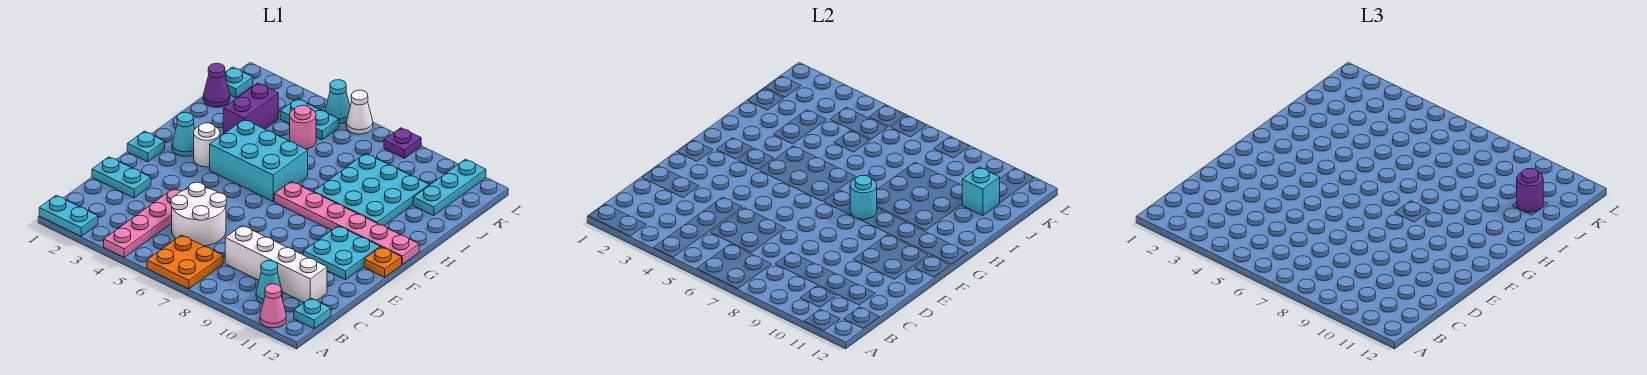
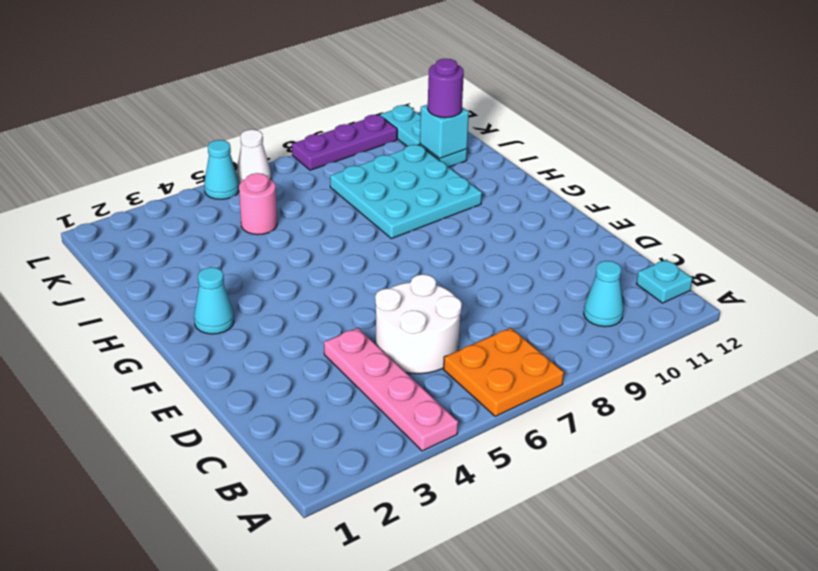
purple plate L8:L10 level 1 -> purple plate L8 level 1
none -> cyan plate A1:A2 level 1
none -> pink cone A11 level 1
none -> white brick C8:C11 level 1

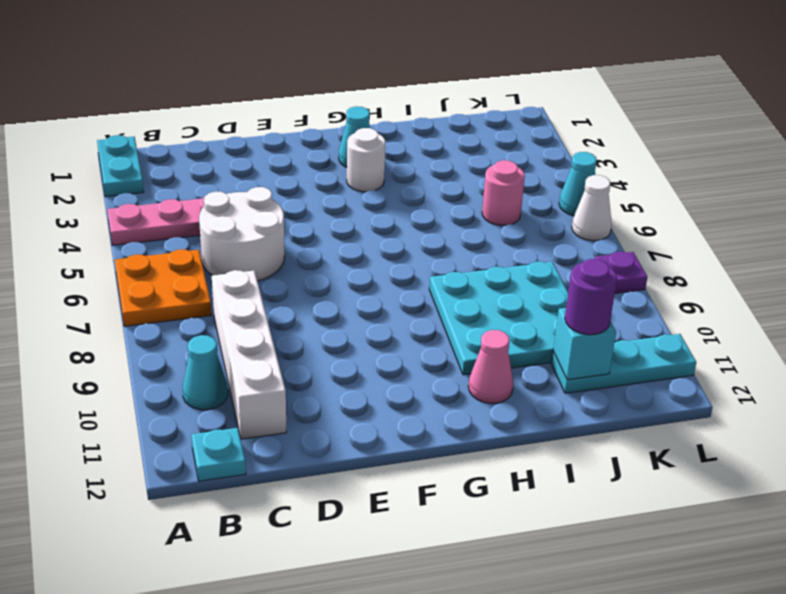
pink cone H11 level 1 -> pink cone A11 level 1
none -> cyan plate D1:D2 level 1
none -> cyan plate E10:F11 level 1
none -> cyan plate F1 level 1

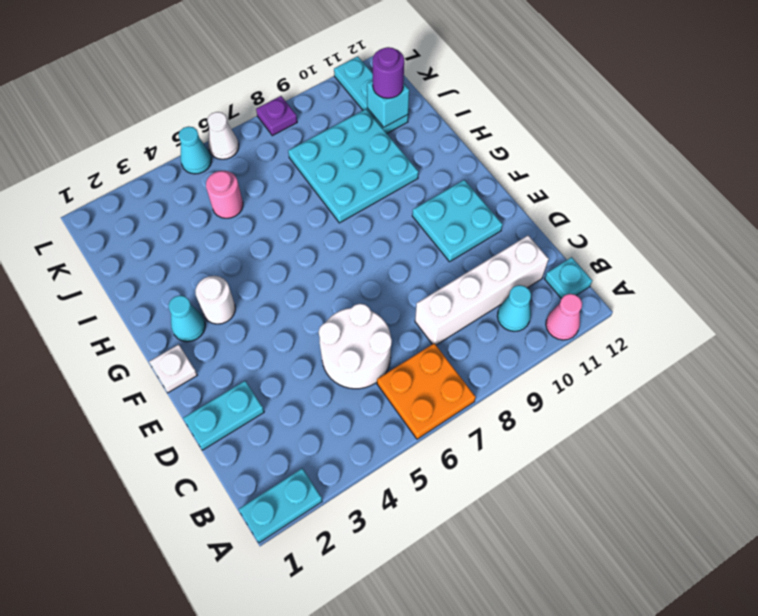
white plate F1 level 1 -> cyan plate F1 level 1
none -> pink plate A4:D4 level 1
none -> orange plate F12 level 1
none -> cyan brick G4:H6 level 1

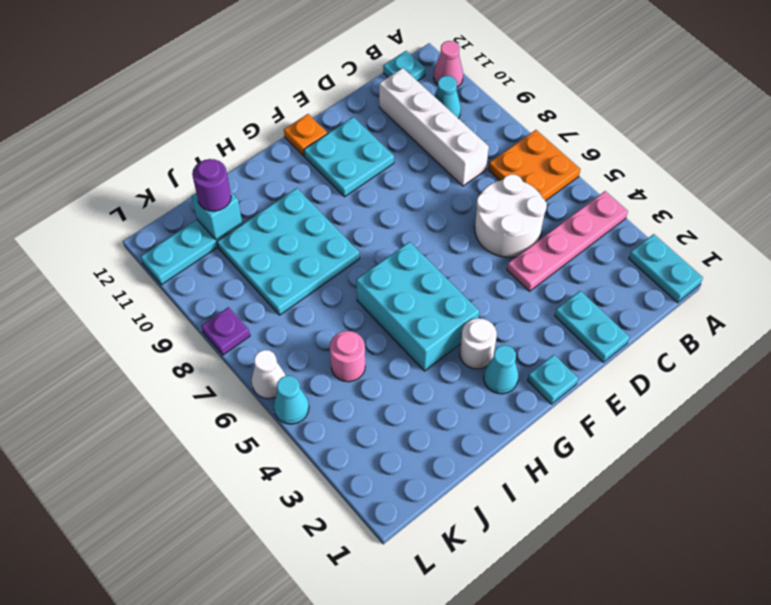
none -> pink plate G7:G12 level 1
none -> purple brick I3:J3 level 1
none -> purple cone J1 level 1

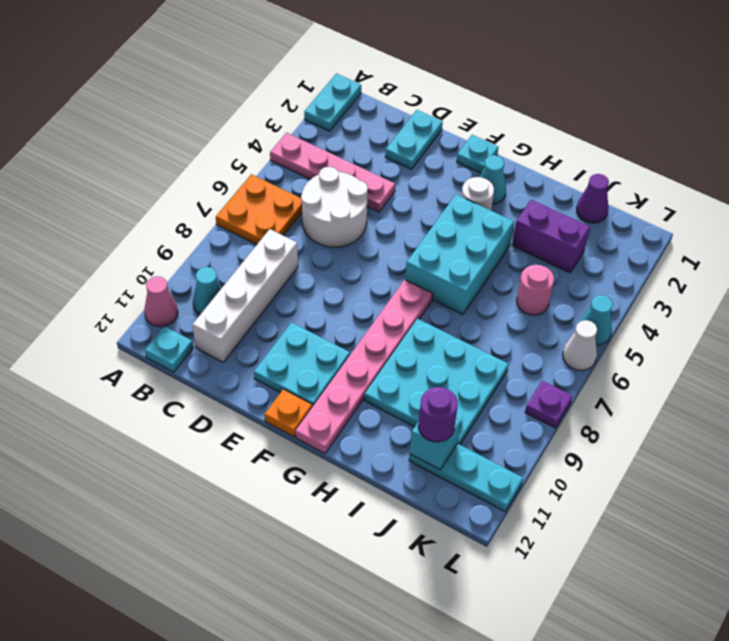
none -> cyan plate K1 level 1
none -> cyan plate K4:K5 level 1
none -> cyan round brick G8 level 2

